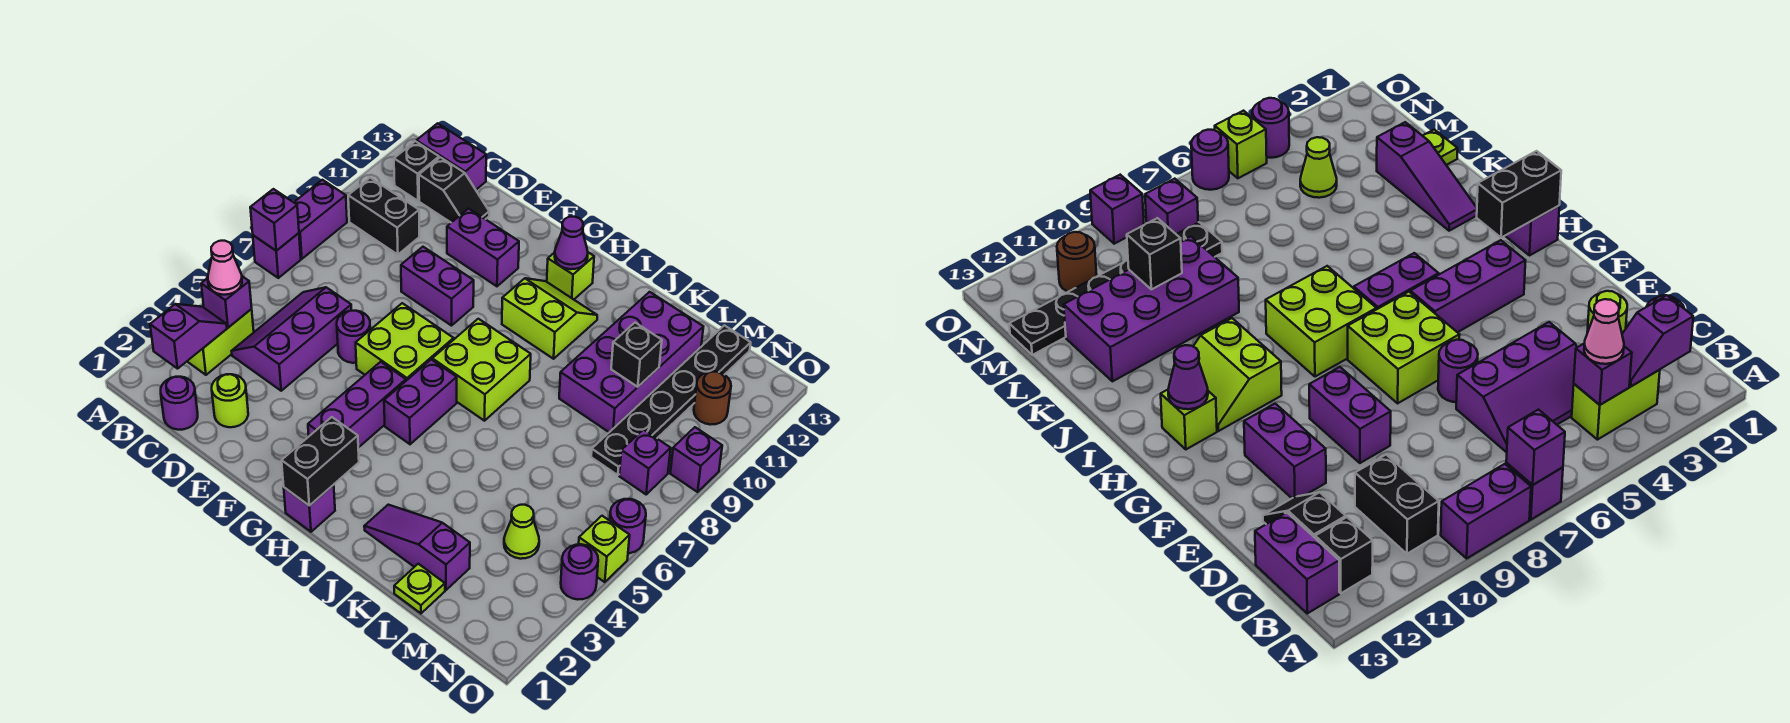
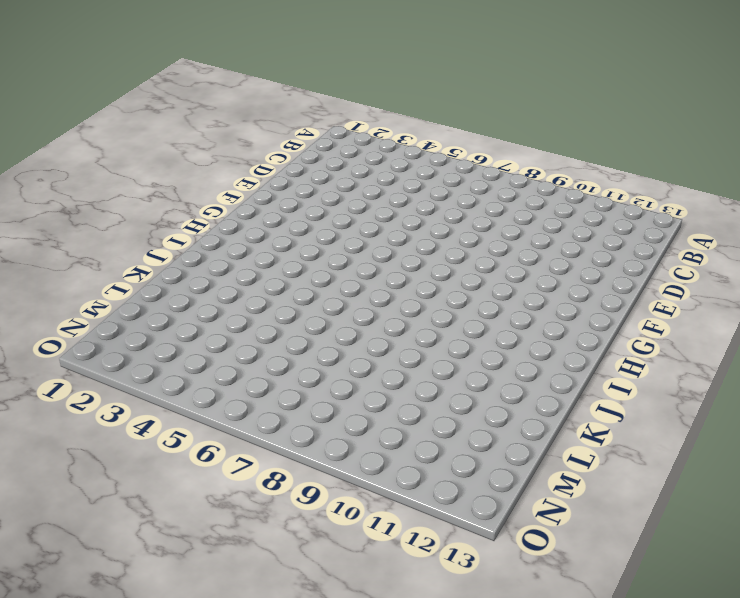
none -> purple brick A7 level 1
none -> purple brick A8:A9 level 1
none -> lime brick B3:B4 level 1
none -> black brick B10:C10 level 1

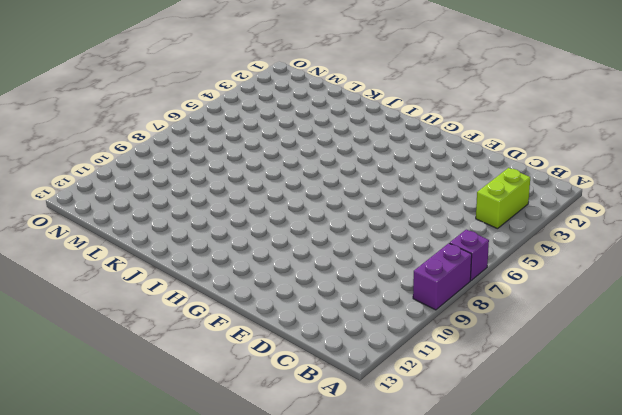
none -> black brick B10:C10 level 1
none -> black brick B12 level 1
none -> purple brick B13:C13 level 1
none -> purple round brick C1 level 1

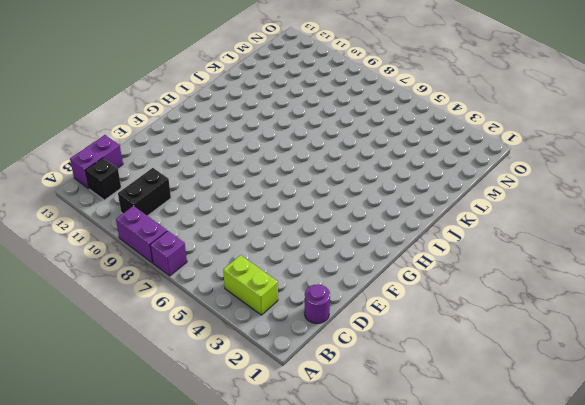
none -> purple slope C4:D6 level 1 top D
none -> black slope C12:D12 level 1 top C
none -> lime round brick D2 level 1
none -> purple round brick E6 level 1

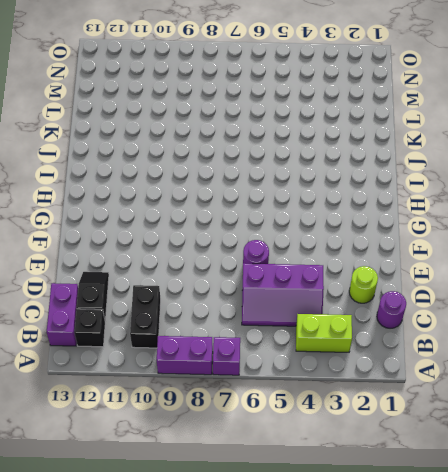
none -> purple brick E9:F9 level 1
none -> purple brick E11:F11 level 1
none -> lime brick F6:G7 level 1
none -> purple brick G3:G5 level 1

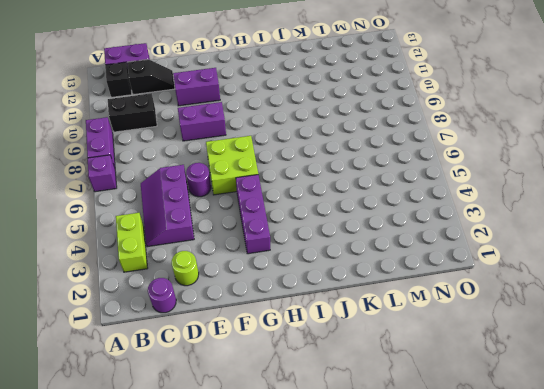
none -> purple brick H1 level 1
none -> purple brick H5:H6 level 1
none -> lime brick H7:I8 level 1
none -> lime slope H10:I11 level 1 top 10

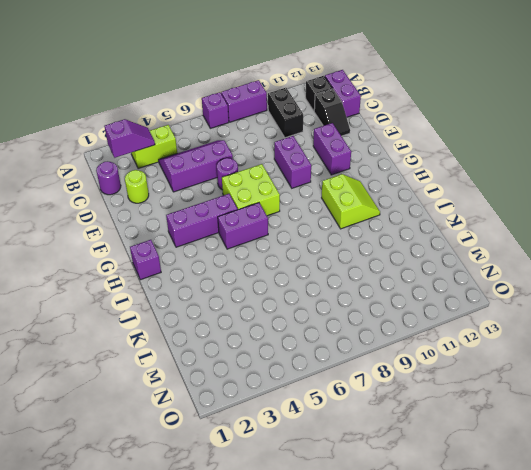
none -> lime brick H7:I8 level 1
none -> lime brick H12 level 1
none -> purple slope J2:L2 level 1 top L
none -> purple brick K9:L12 level 1

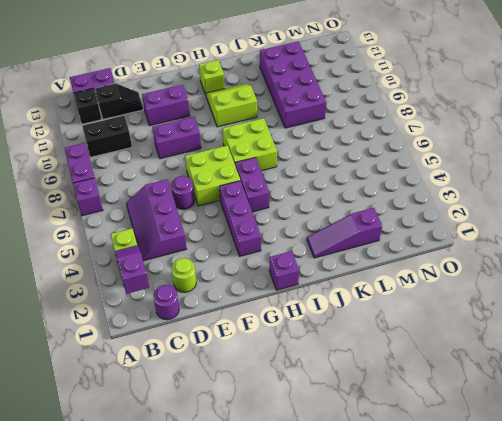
none -> lime plate L1 level 1
none -> lime cone M4 level 1
none -> black plate M8:M13 level 1
none -> purple brick N8 level 1

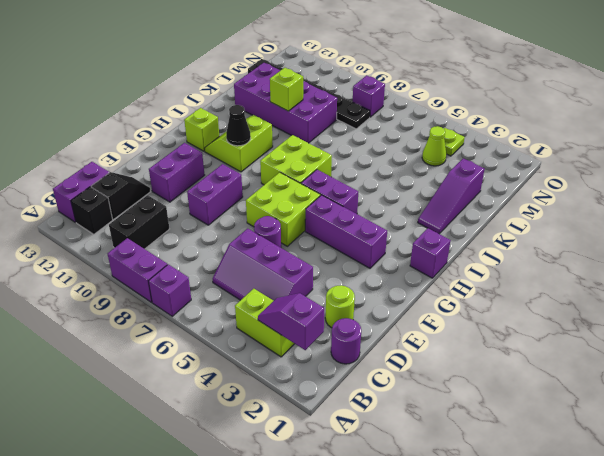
black cone H10 level 2 -> none
lime brick K10 level 2 -> lime brick O5 level 1
lime plate N4 level 1 -> lime plate L1 level 1
none -> brown round brick N11 level 1
none -> purple round brick O4 level 1
none -> purple round brick O6 level 1
none -> purple brick O9 level 1

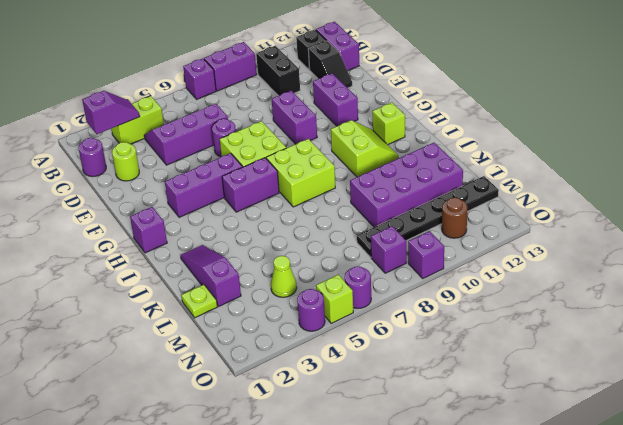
none -> purple brick A7 level 2
none -> purple brick B4 level 2
none -> black brick H1:H2 level 2
none -> purple cone H12 level 2

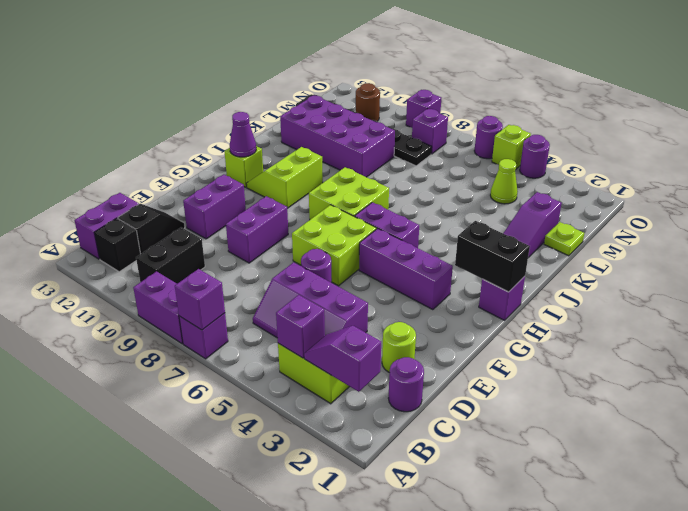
none -> black brick L10 level 2
none -> pink cone B4 level 3

